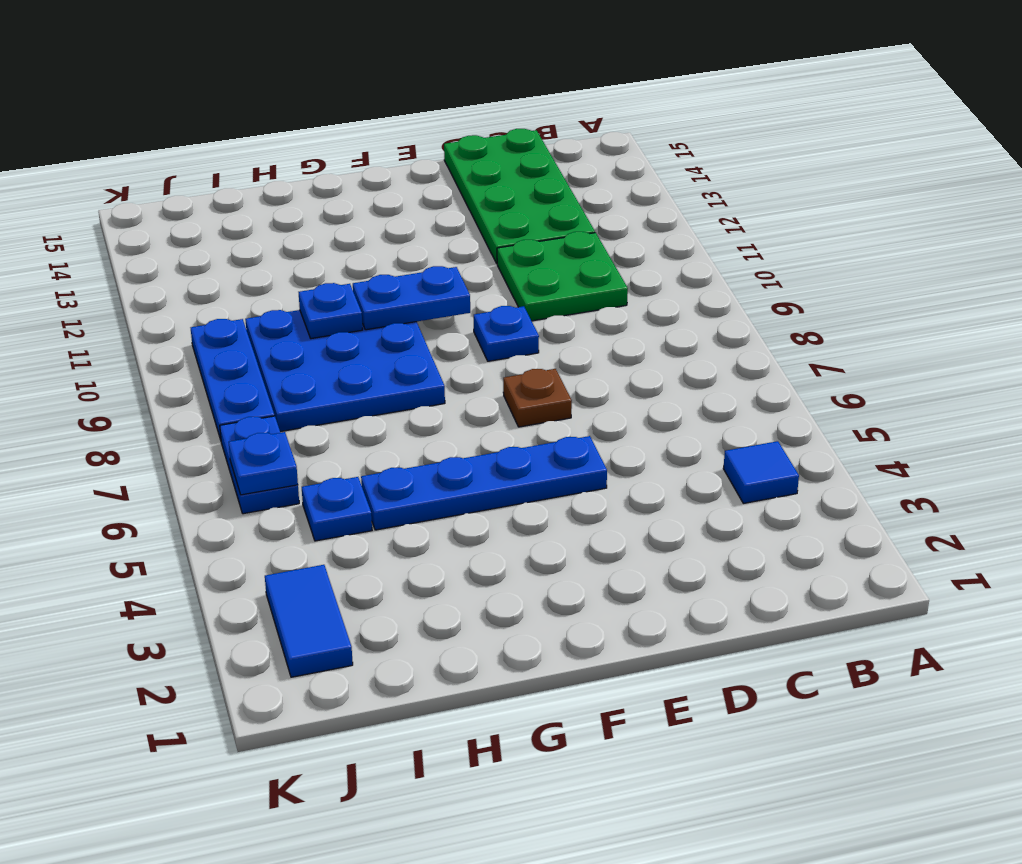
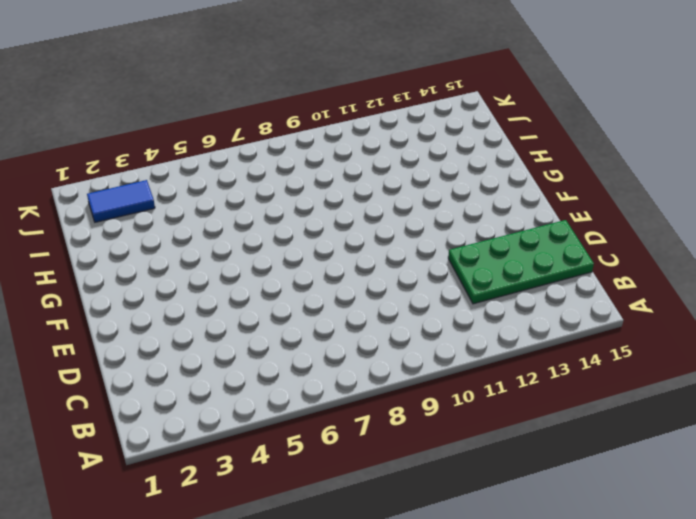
none -> blue tile B4 level 1
none -> green plate C10:D11 level 1
none -> blue plate E5:H5 level 1

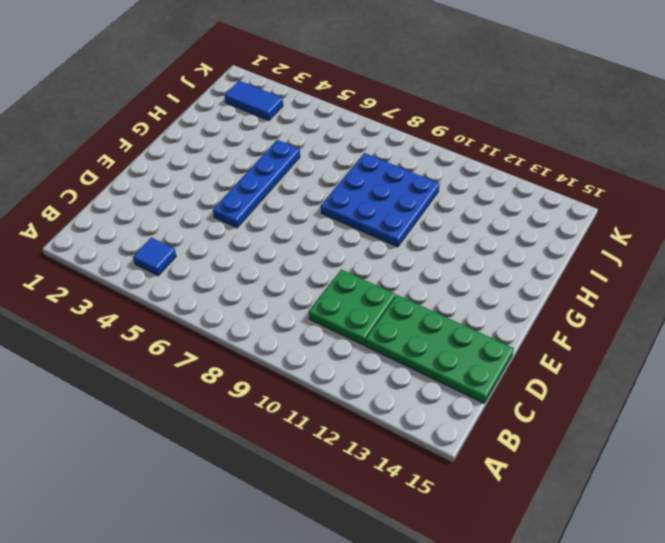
none -> brown plate E7 level 1
none -> blue plate E9 level 1
none -> blue plate I5 level 1

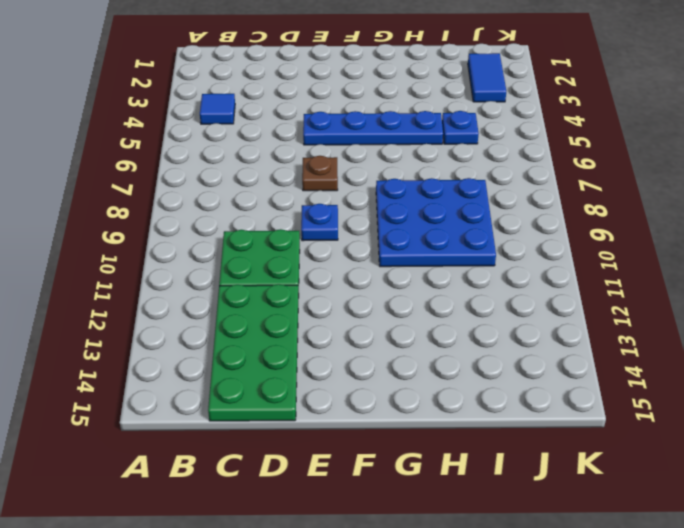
none -> blue plate J6:J7 level 1
none -> blue plate J8:J10 level 1
none -> blue plate F10:G10 level 2

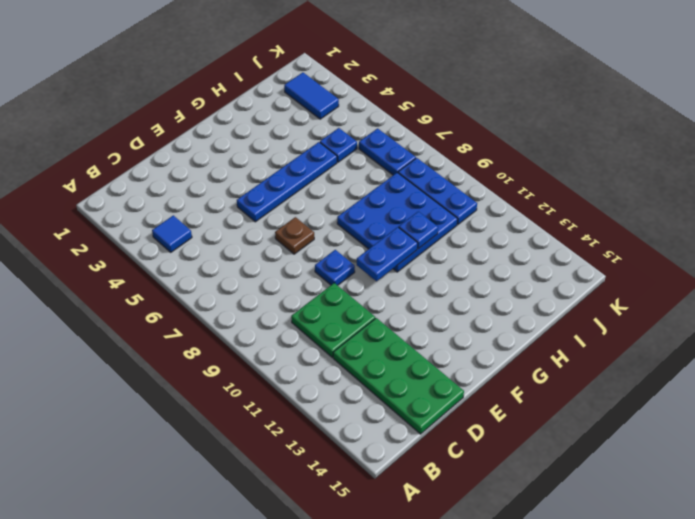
none -> blue plate J6 level 2

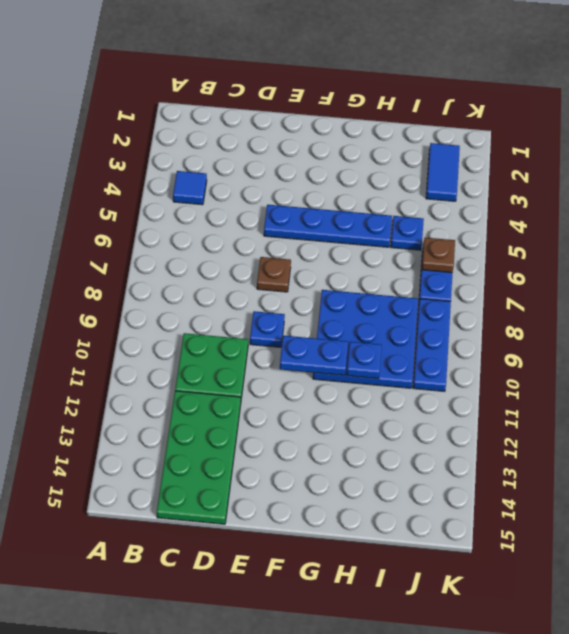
brown plate J6 level 2 -> blue plate J6 level 2

